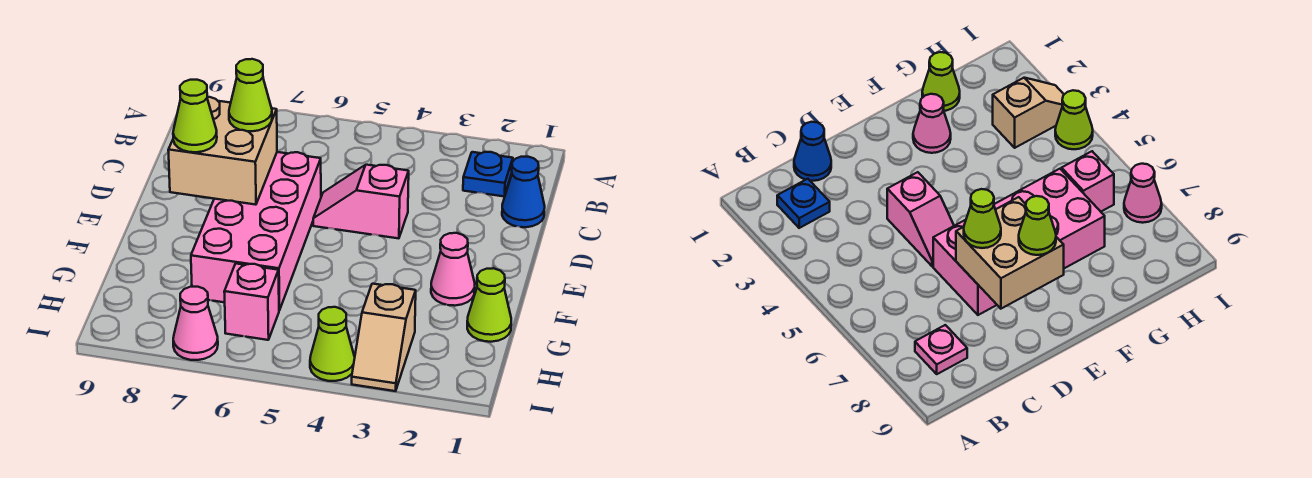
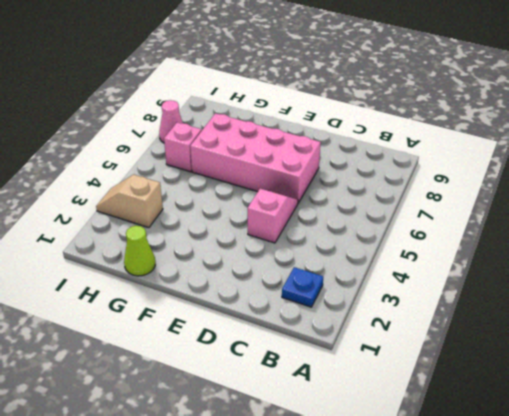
none -> pink plate B8 level 1
none -> blue cone C1 level 1
none -> pink cone F2 level 1

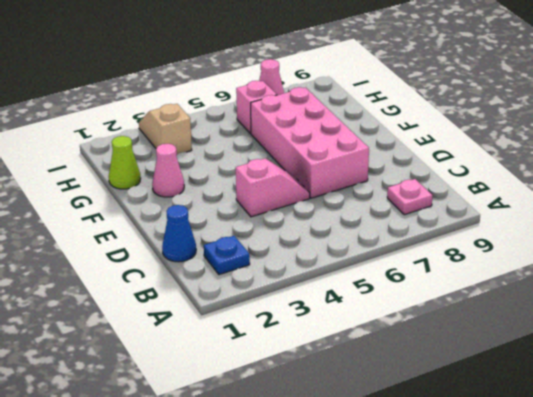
none -> lime cone I4 level 1
none -> tan brick D7:E8 level 2
none -> lime cone D7 level 3

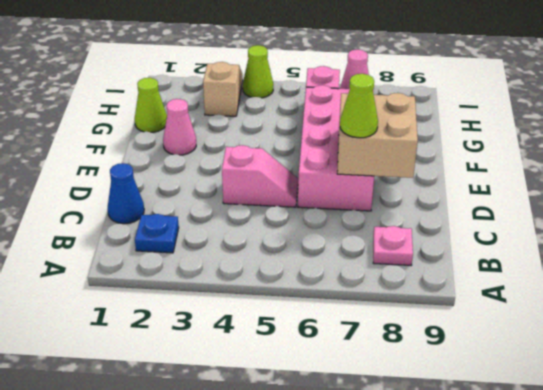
none -> lime cone E8 level 3

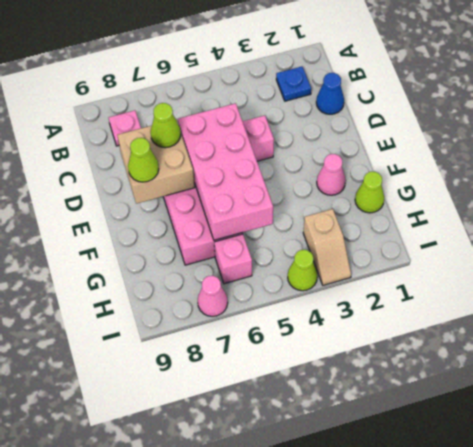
pink brick D5:G6 level 2 -> none

